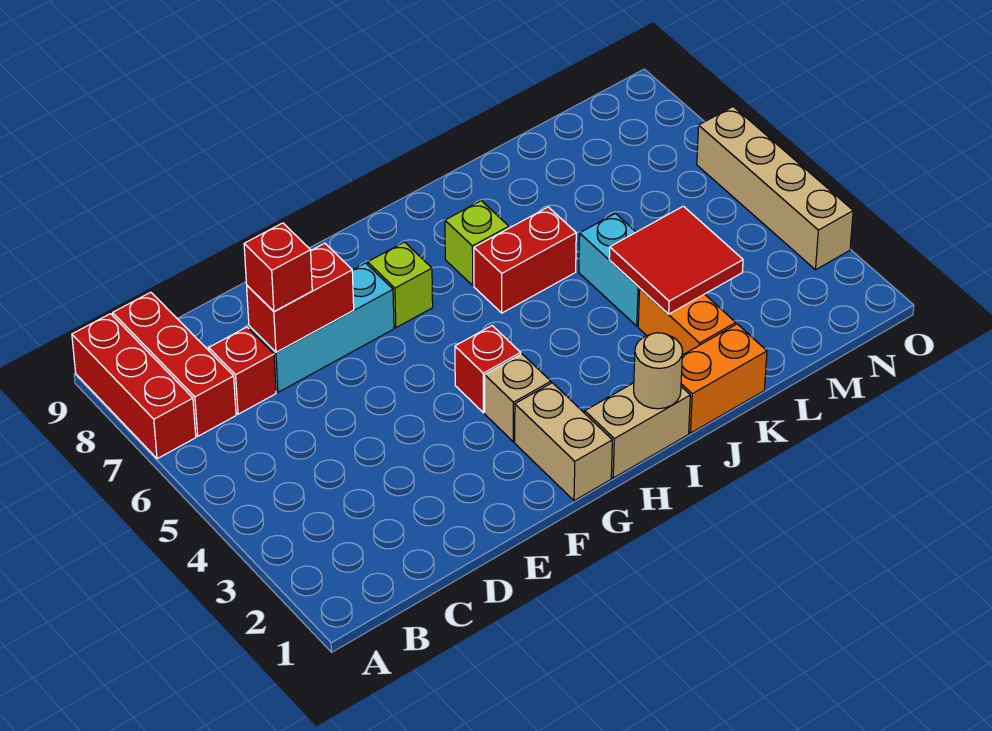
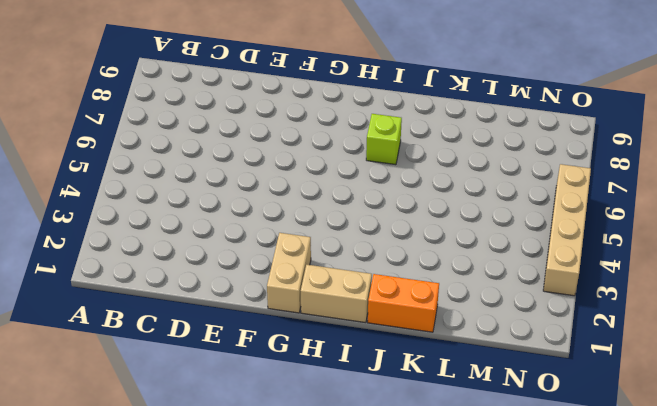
none -> red brick A7:A9 level 1
none -> red brick B7:B9 level 1
none -> red brick C7 level 1

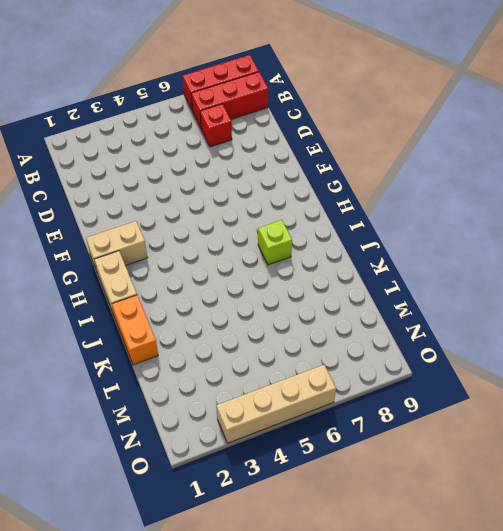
none -> cyan brick D7:F7 level 1
none -> tan brick G3 level 1
none -> red brick G4 level 1

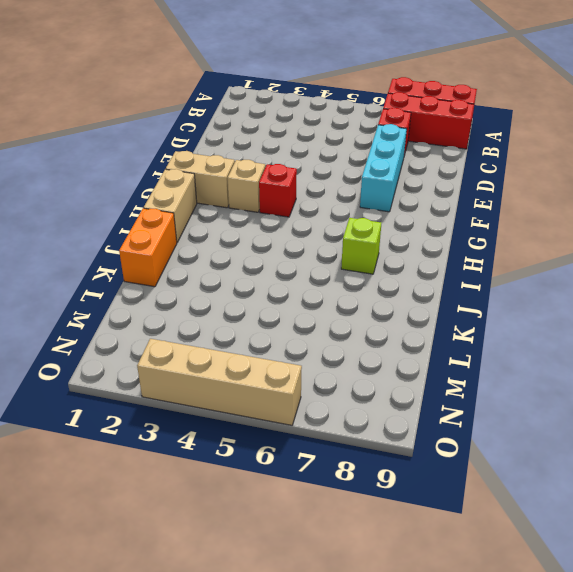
none -> lime brick G7 level 1
none -> red brick I6:J6 level 1
none -> orange brick K2:K3 level 1

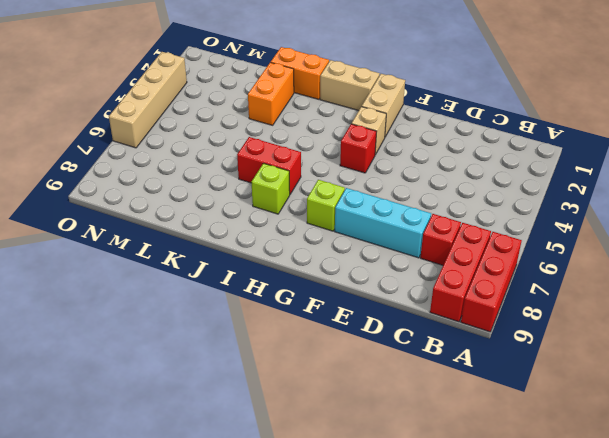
none -> cyan brick K4:K5 level 1
none -> red brick D7:E7 level 2
none -> tan round brick I1 level 2

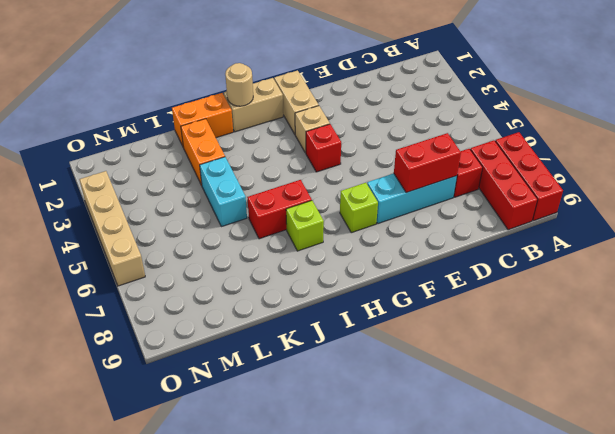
none -> red tile K3:L4 level 2
none -> red brick D7 level 3

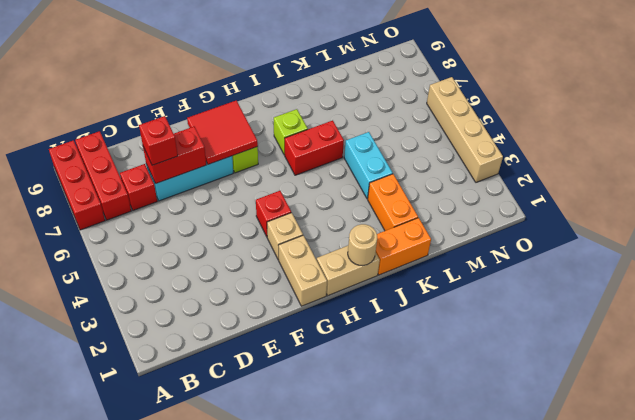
red tile F7:G8 level 2 -> red tile K3:L4 level 2

